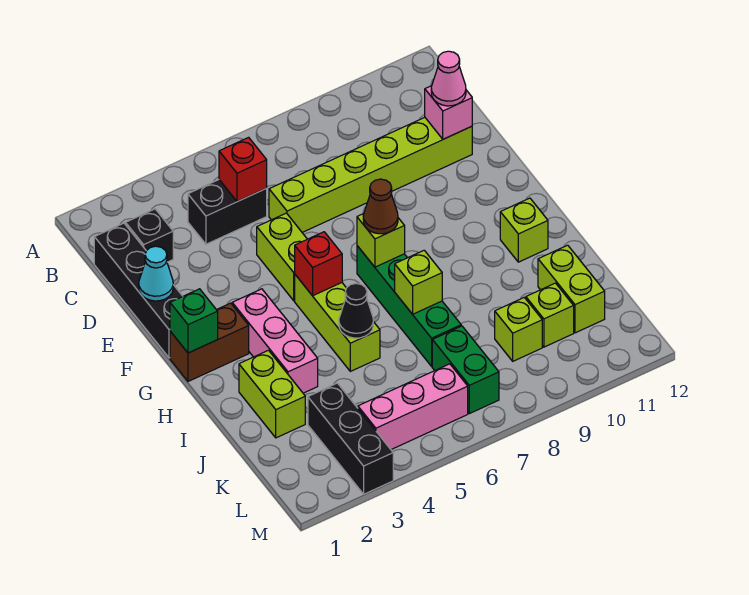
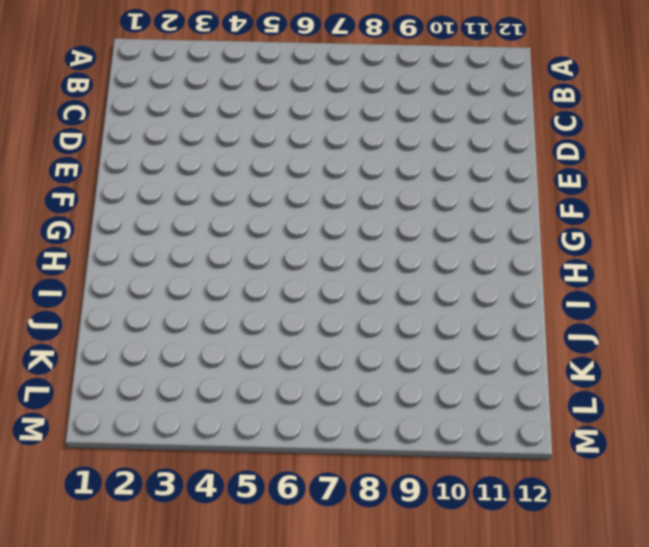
none -> black brick C1:F1 level 1
none -> black brick C2 level 1
none -> black brick C4:C5 level 1

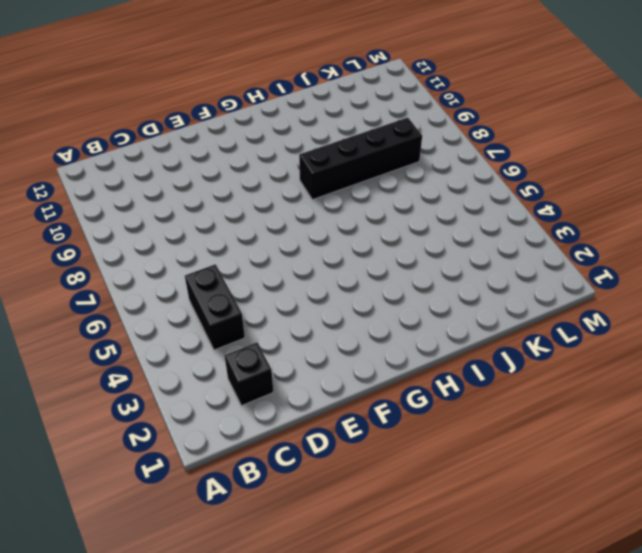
black brick H8:K8 level 1 -> black brick C1:F1 level 1
none -> lime brick D6:D11 level 1
none -> lime brick E5:F5 level 1
none -> brown brick G1:G2 level 1

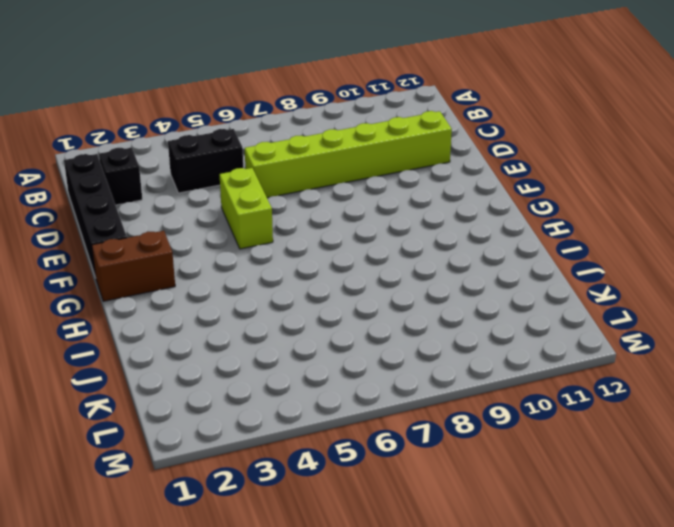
none -> pink brick G3:I3 level 1
none -> lime brick G5:I5 level 1
none -> green brick G7:J7 level 1

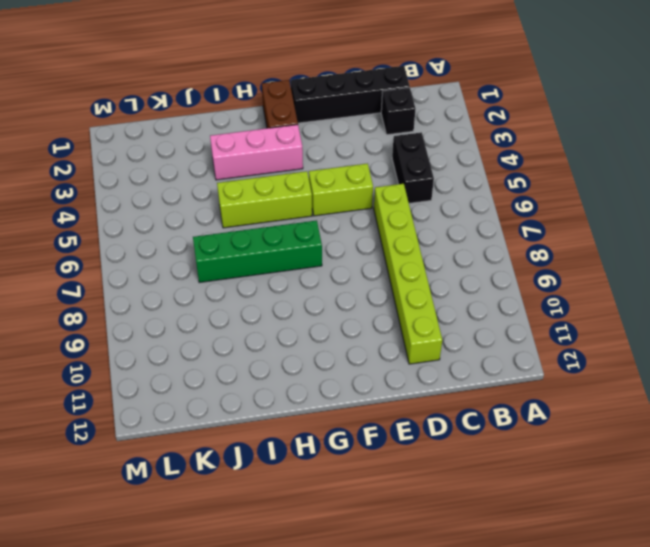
none -> lime brick H11 level 1
none -> lime brick I2:J2 level 1
none -> lime brick J11:K11 level 1

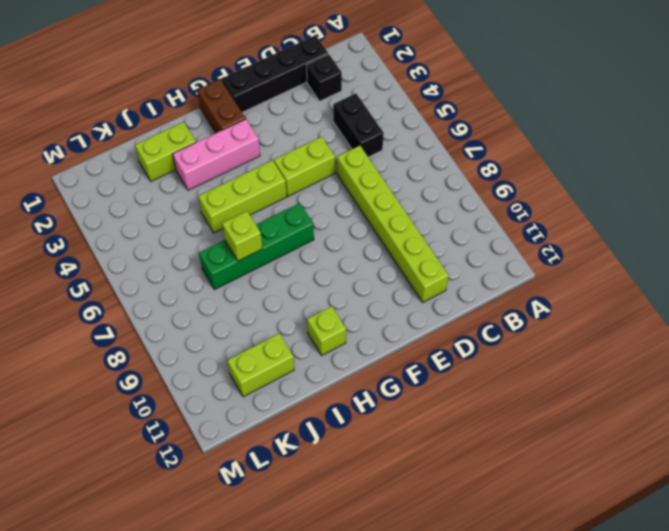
none -> black brick K3:M3 level 1
none -> green brick K7:L7 level 1
none -> lime brick K9 level 1

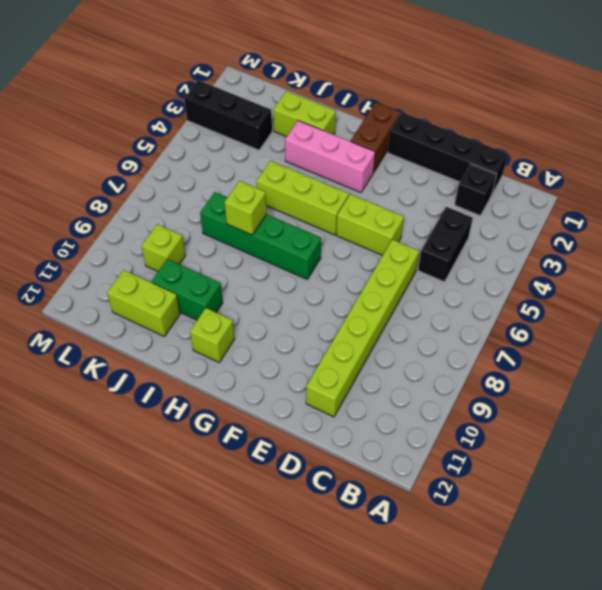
green brick I10:J10 level 1 -> green brick K7:L7 level 1
none -> lime brick K10 level 1
none -> pink brick L4:L6 level 1
none -> red brick C5 level 2

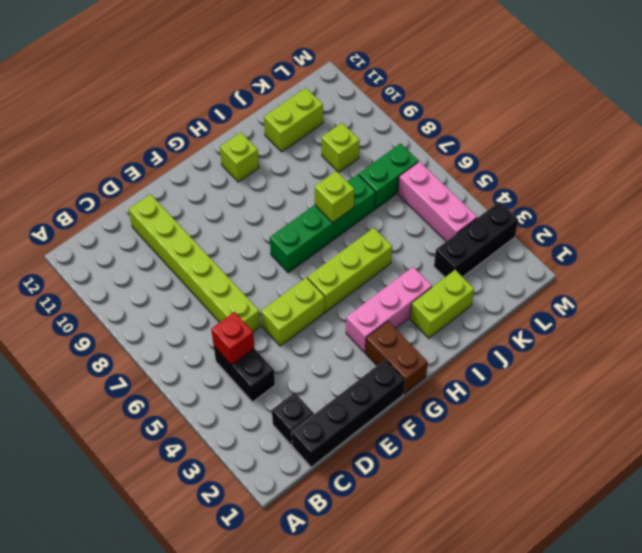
none -> lime brick K10 level 1
none -> pink brick D11 level 2
none -> cyan cone E1 level 2

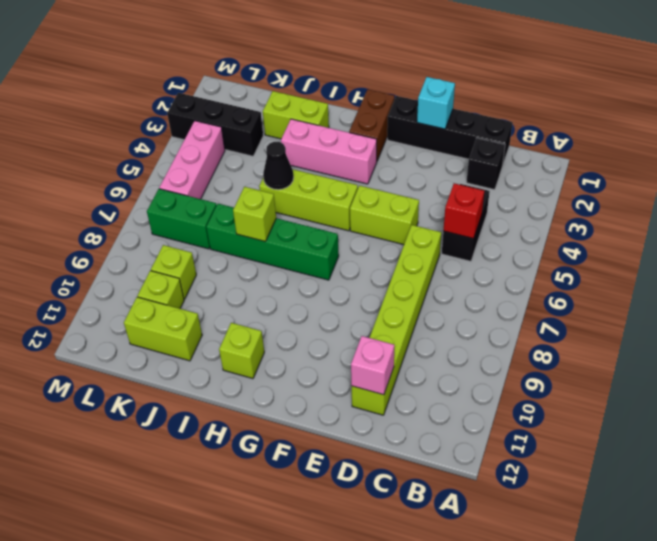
cyan brick E1 level 2 -> cyan cone E1 level 2
none -> green brick G1 level 2
none -> red brick G5 level 2
none -> lime brick G7 level 2

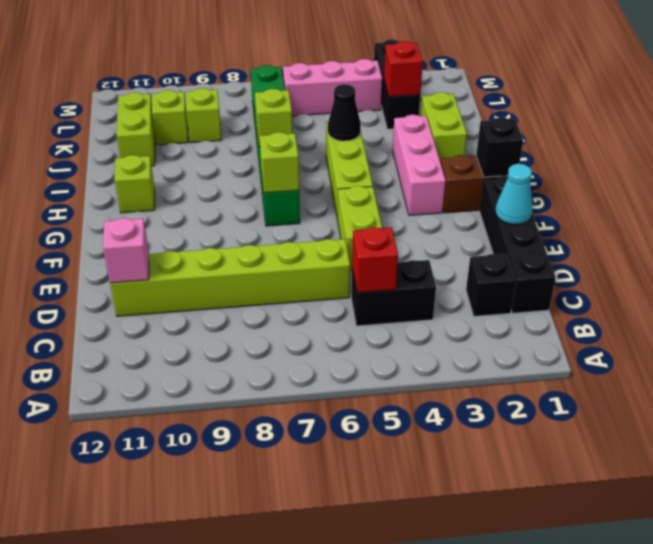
black brick G1 level 2 -> green brick G1 level 2
red brick K3 level 2 -> red brick G5 level 2
none -> pink cone D11 level 3
none -> brown cone G7 level 3

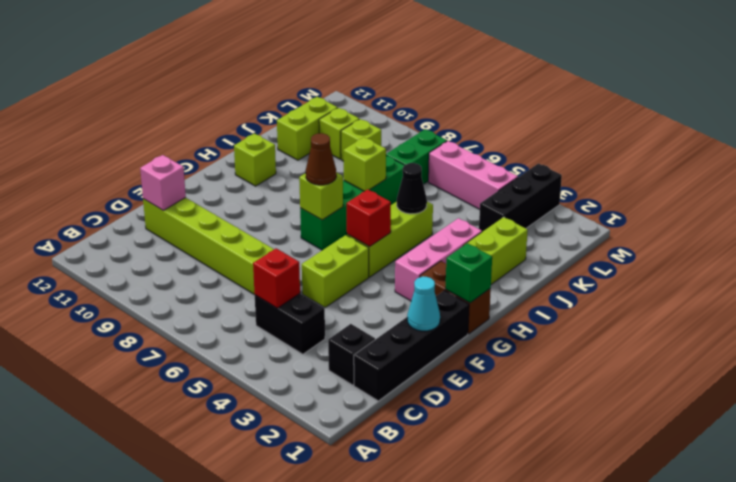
none -> pink cone D11 level 3

